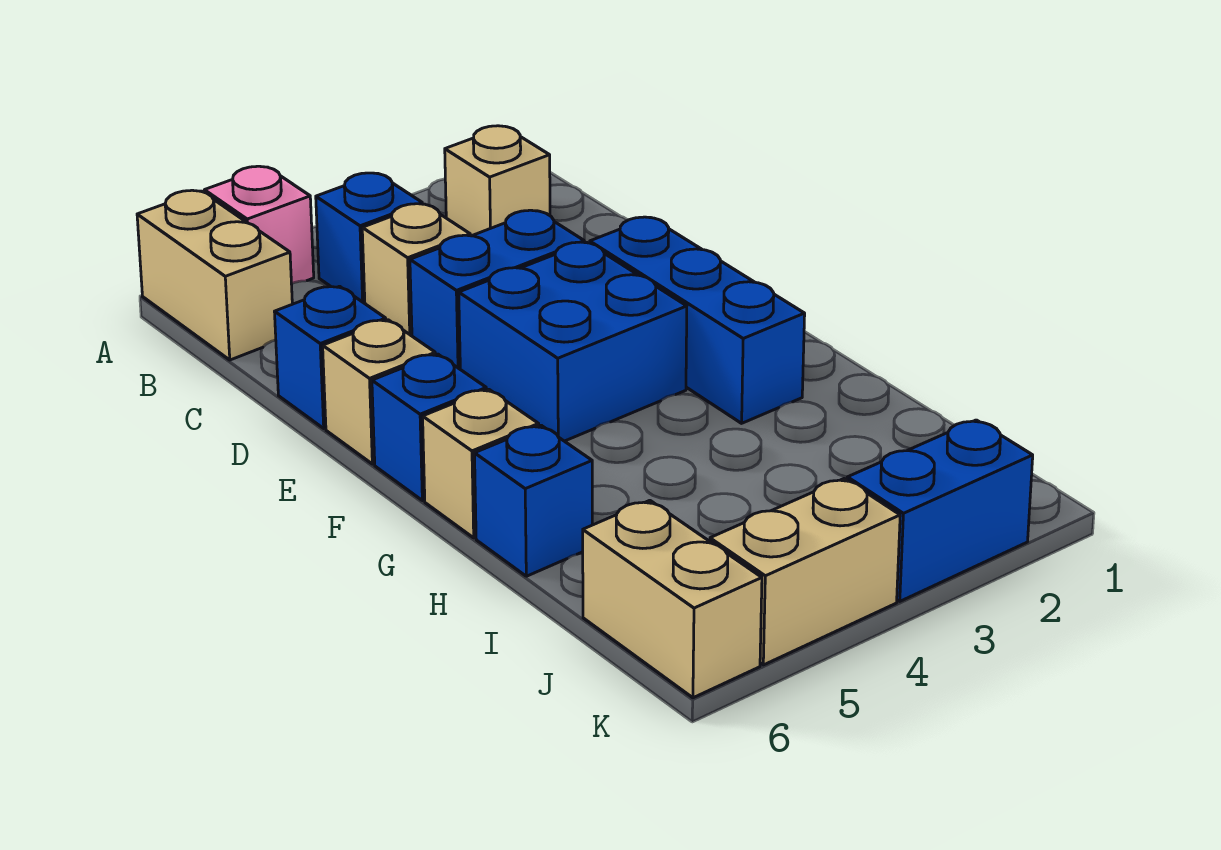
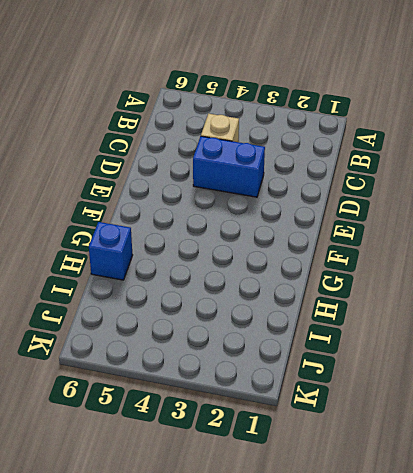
none -> pink brick A5 level 1
none -> tan brick A6:B6 level 1
none -> tan brick B2 level 1

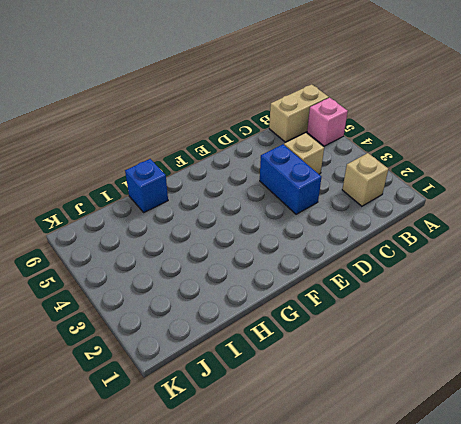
none -> blue brick B4 level 1
none -> blue brick D6 level 1
none -> blue brick E2:G2 level 1

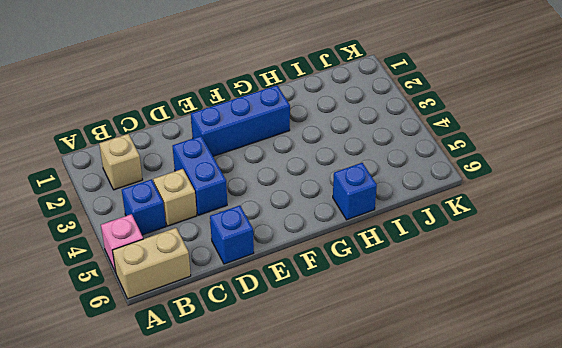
none -> blue brick E3:F4 level 1
none -> tan brick E6 level 1
none -> blue brick F6 level 1

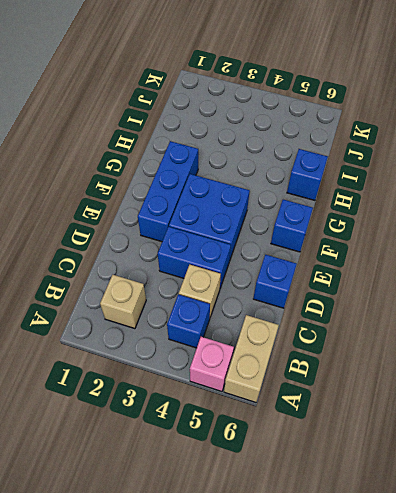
none -> tan brick E6 level 1
none -> tan brick G6 level 1
none -> tan brick J6:K6 level 1

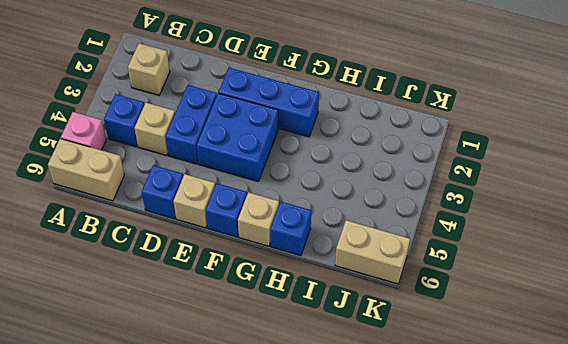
none -> blue brick K2:K3 level 1
none -> tan brick K4:K5 level 1

